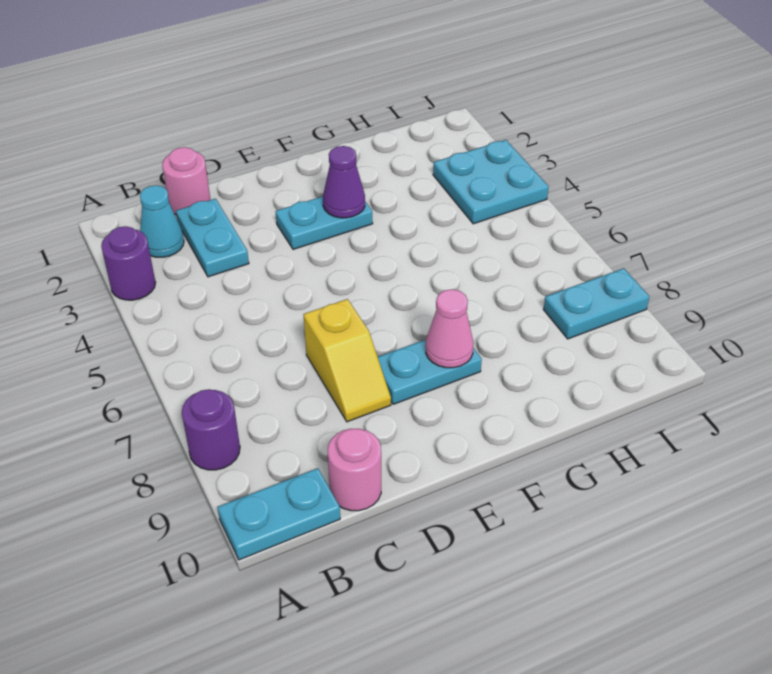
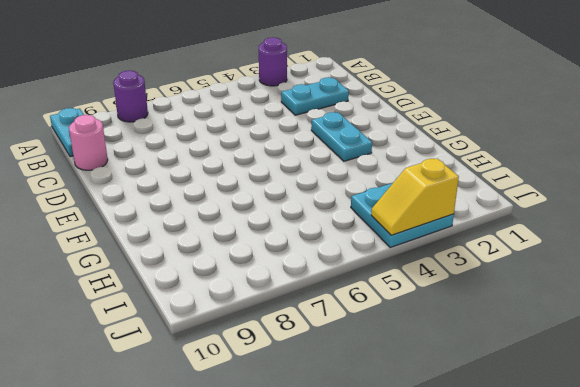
yellow slope J3:J4 level 2 top 3 -> yellow slope D7:D8 level 1 top 7
none -> cyan cone B2 level 1
none -> pink round brick C1 level 1
none -> cyan plate E8:F8 level 1

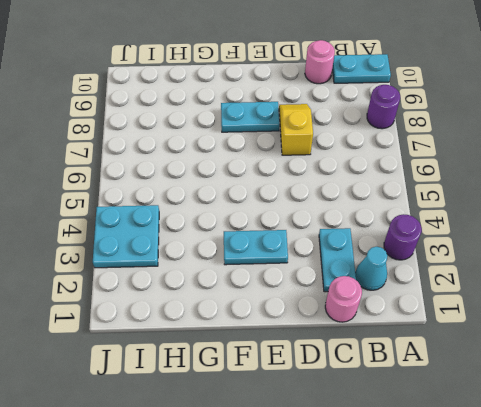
none -> cyan plate I8:J8 level 1
none -> purple cone F3 level 2
none -> pink cone F8 level 2

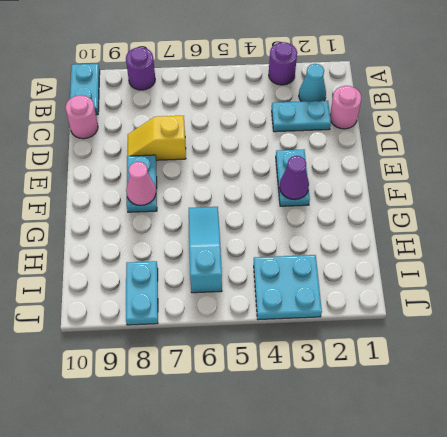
cyan slope G6:I6 level 1 top I -> none

